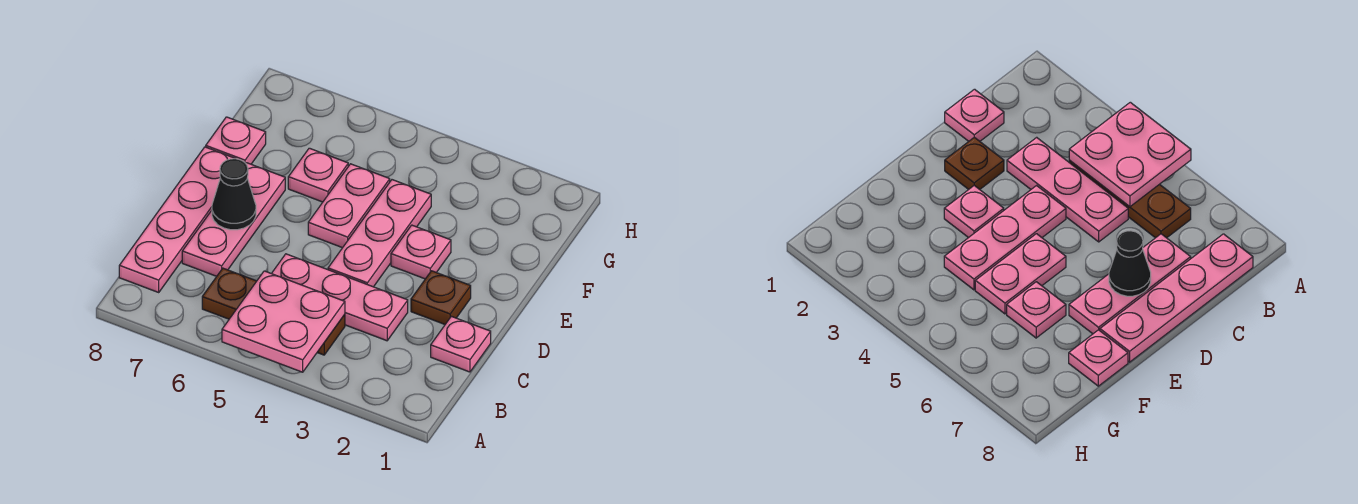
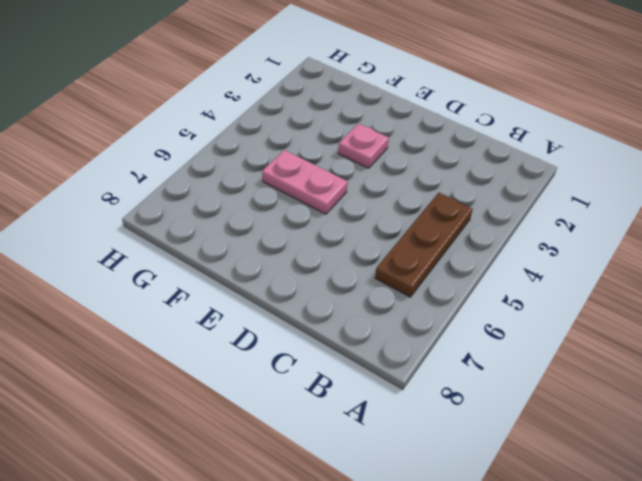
none -> pink plate B8:E8 level 1
none -> pink plate C1 level 1
none -> pink plate C3:C5 level 1

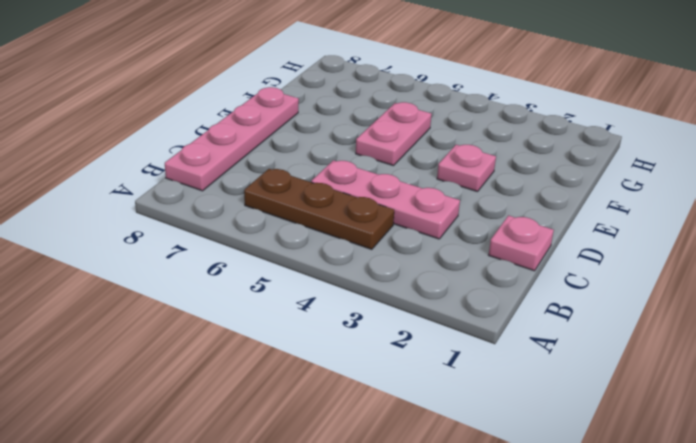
none -> pink plate C7:E7 level 1
none -> brown plate D2 level 1
none -> pink plate D4:F4 level 1

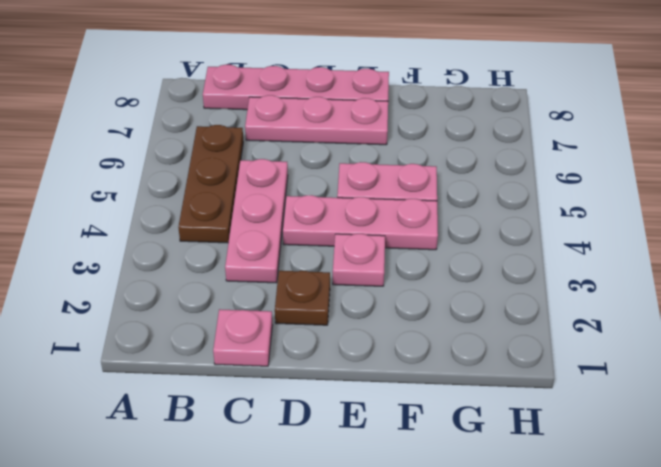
none -> pink plate F6 level 1
none -> pink plate F8 level 1
none -> pink plate A4:B5 level 2

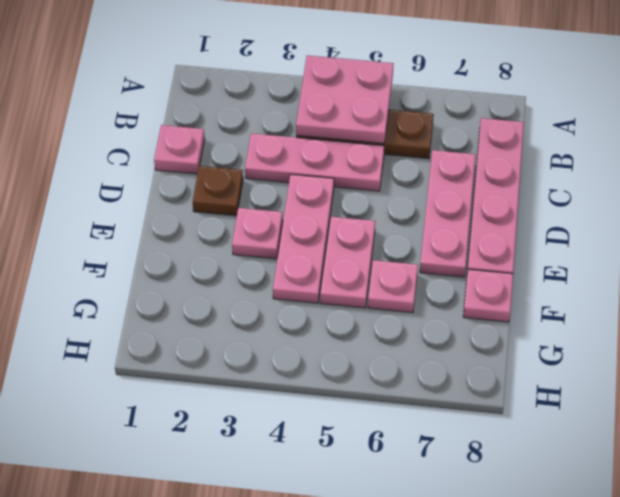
none -> black cone D7 level 2

